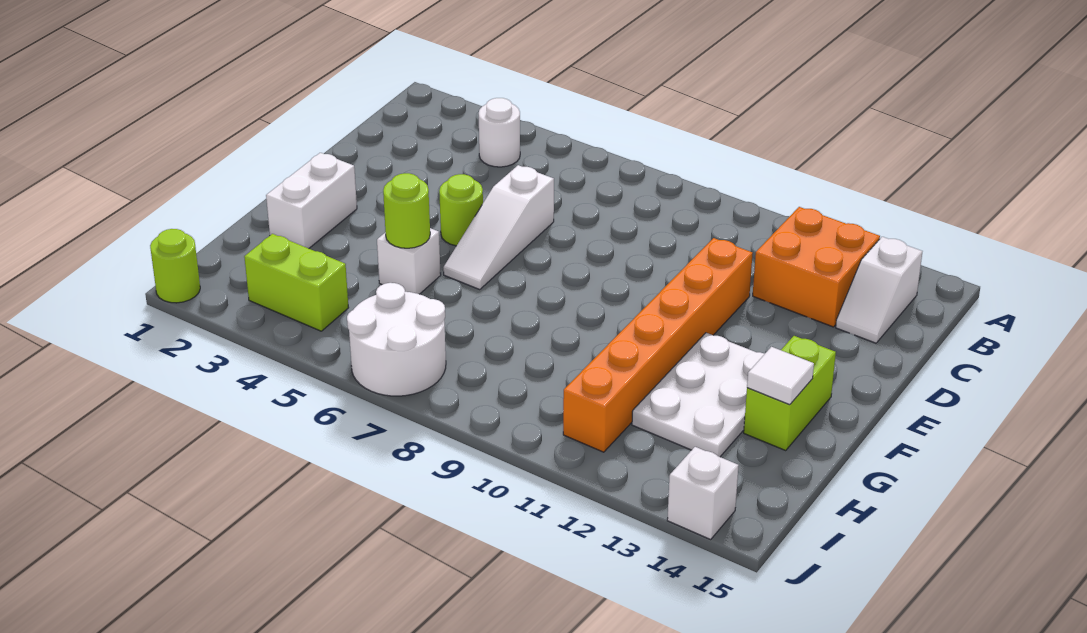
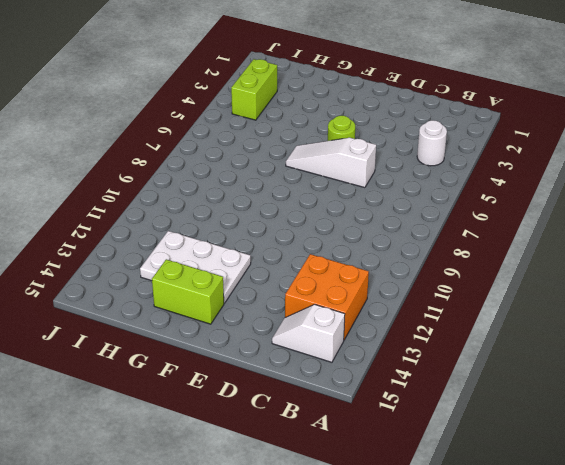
none -> orange brick D11:I11 level 1
none -> white brick F2:G2 level 1
none -> white brick G5 level 1

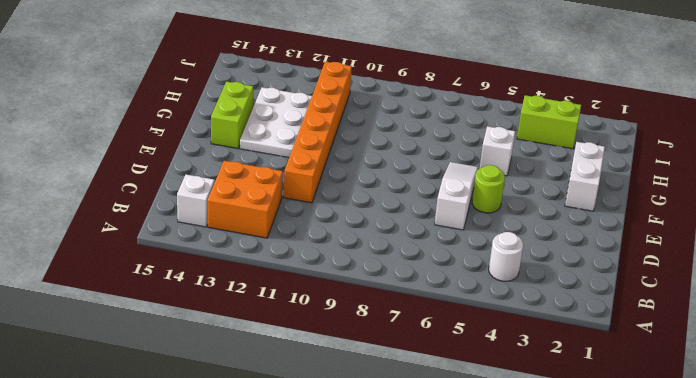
none -> white round brick I6:J7 level 1
none -> lime round brick J1 level 1
none -> white brick J14 level 1

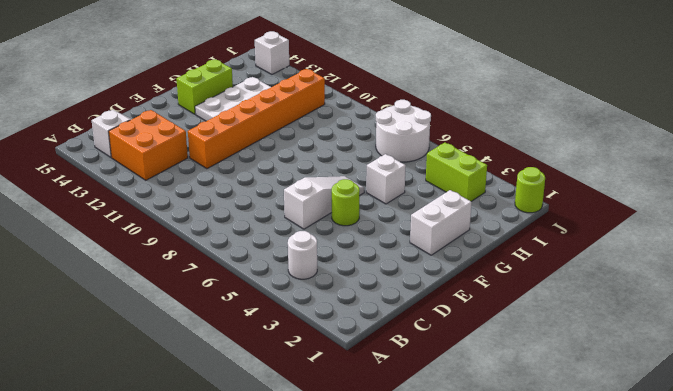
none -> lime round brick G5 level 2
none -> white tile G14 level 2

